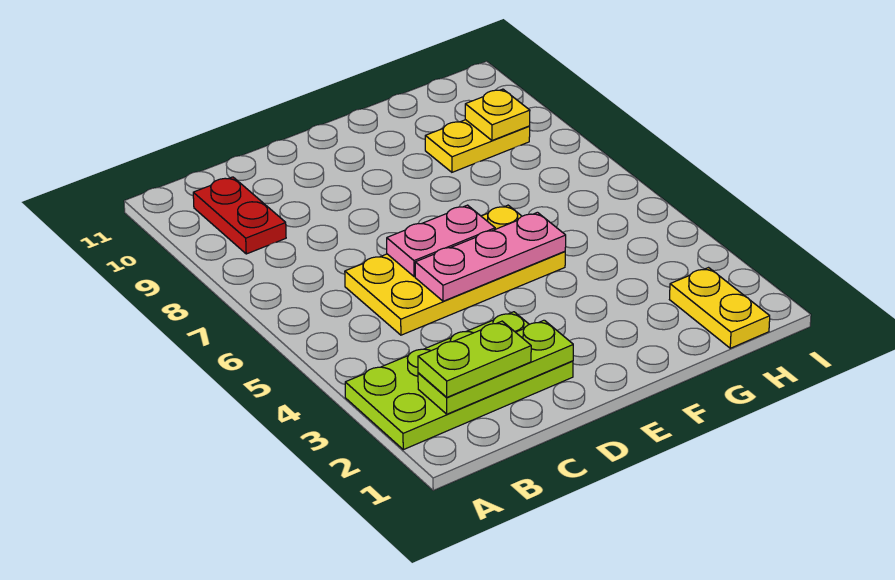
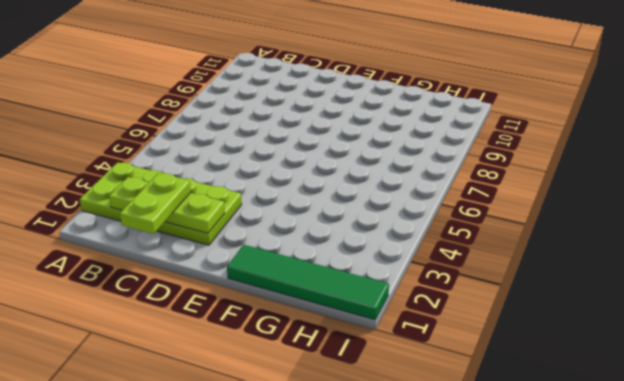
lime plate C1:C2 level 3 -> lime plate B2:C2 level 3
green tile F1:I1 level 1 -> yellow plate H1:H2 level 1
none -> red plate B9:B10 level 1
none -> yellow plate C5:F6 level 1

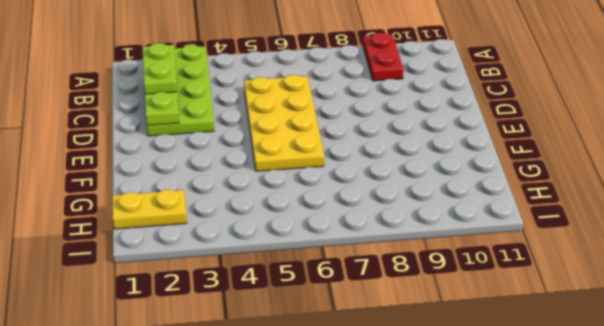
red plate A9:B9 level 1 -> red plate B9:B10 level 1
none -> yellow plate G9:H9 level 1
none -> pink plate D5:F5 level 2

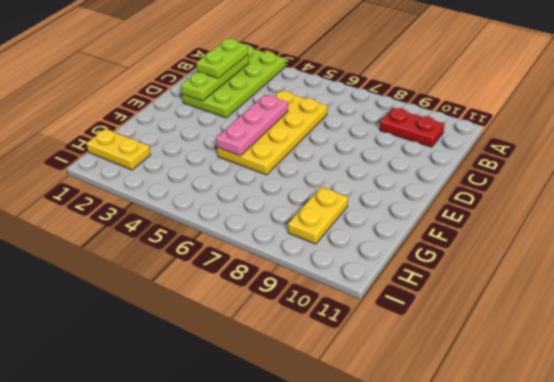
none -> pink plate D6:E6 level 2
none -> yellow plate H9 level 2

